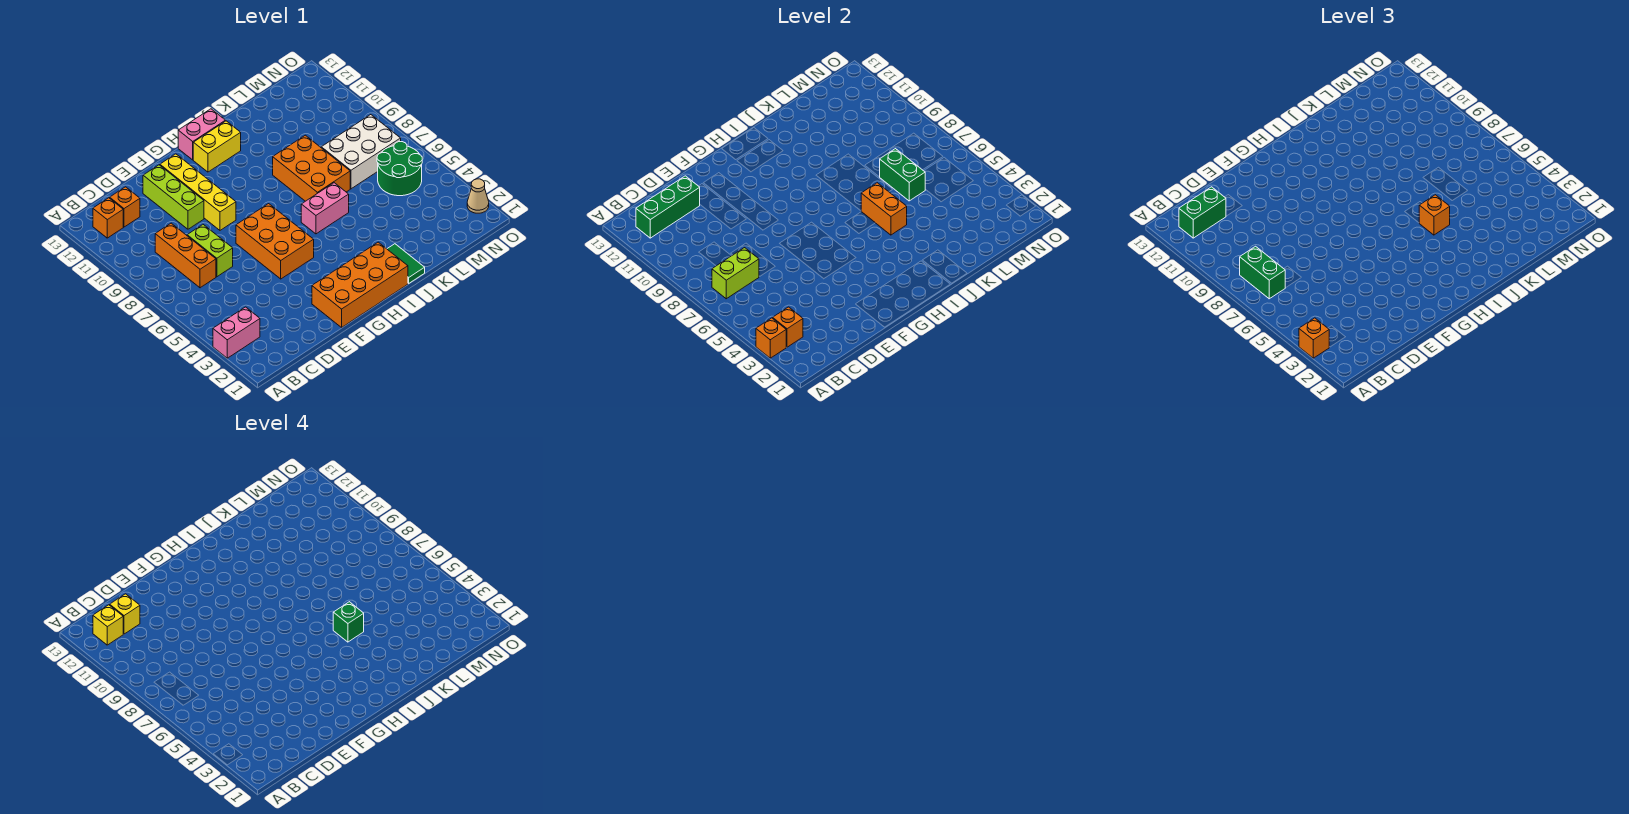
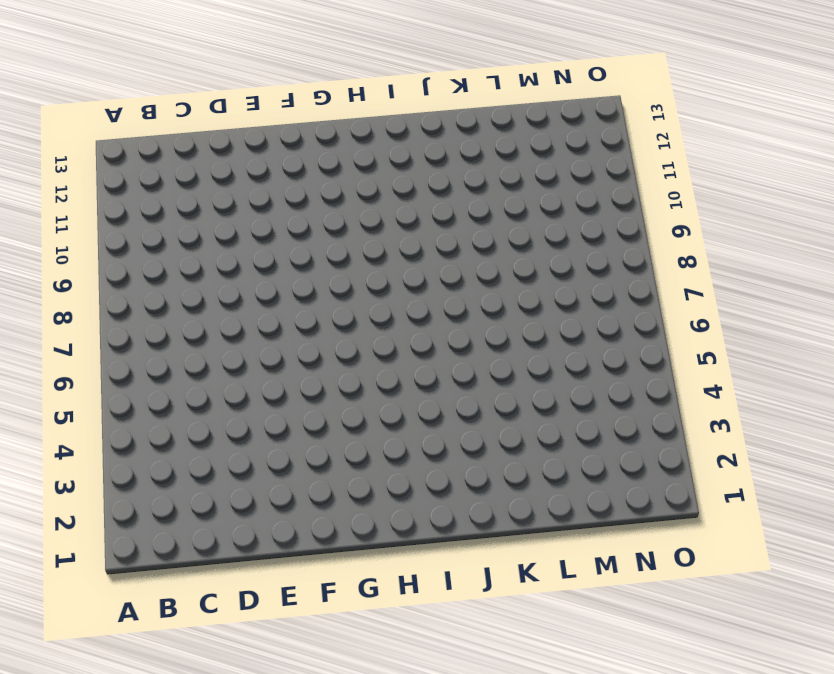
none -> pink brick A3:B3 level 1
none -> orange brick B12 level 1
none -> orange brick C7:C9 level 1
none -> orange brick C12 level 1

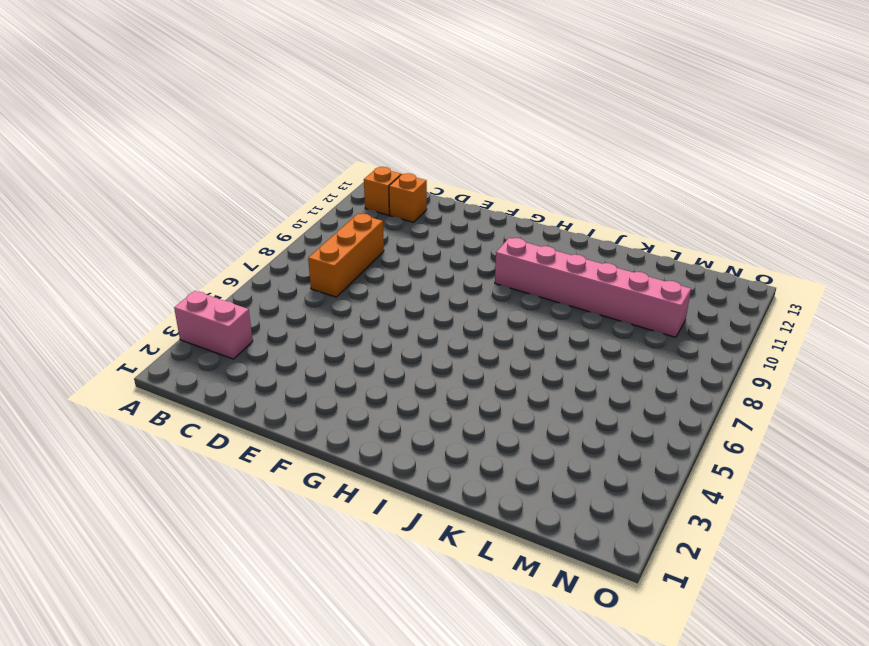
pink brick H10:M10 level 1 -> none
none -> lime brick D7:D8 level 1
none -> lime brick E10:E12 level 1
none -> orange brick F1:I2 level 1
none -> orange brick F5:G7 level 1

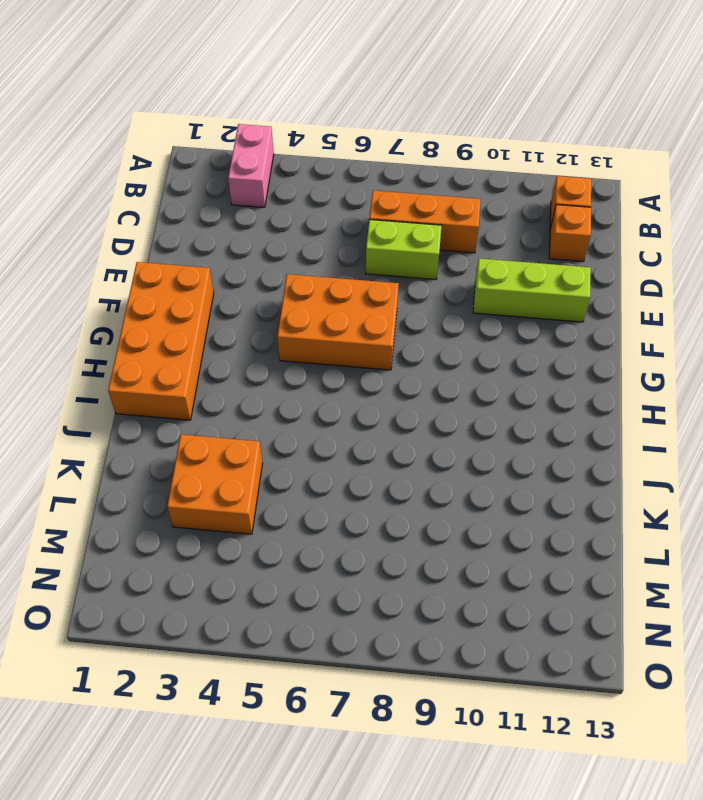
orange brick K3:L4 level 1 -> none
none -> yellow brick F9:F12 level 1
none -> yellow brick H12:I12 level 1
none -> pink brick H13:I13 level 1
none -> pink brick I6:J6 level 1

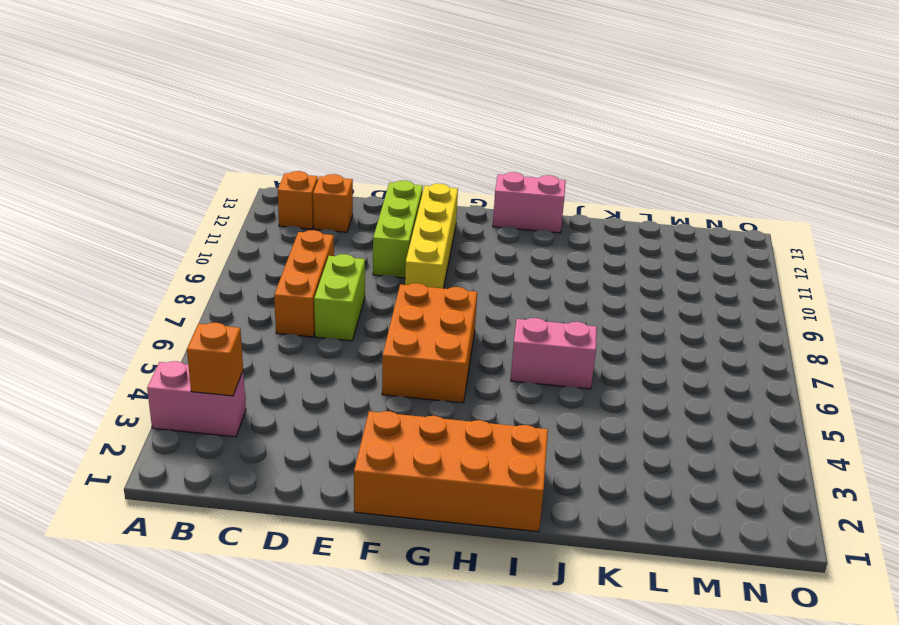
none -> yellow brick H12:I12 level 1
none -> green tile J1:J2 level 1
none -> orange brick J7:K9 level 1
none -> white brick L7:N8 level 1

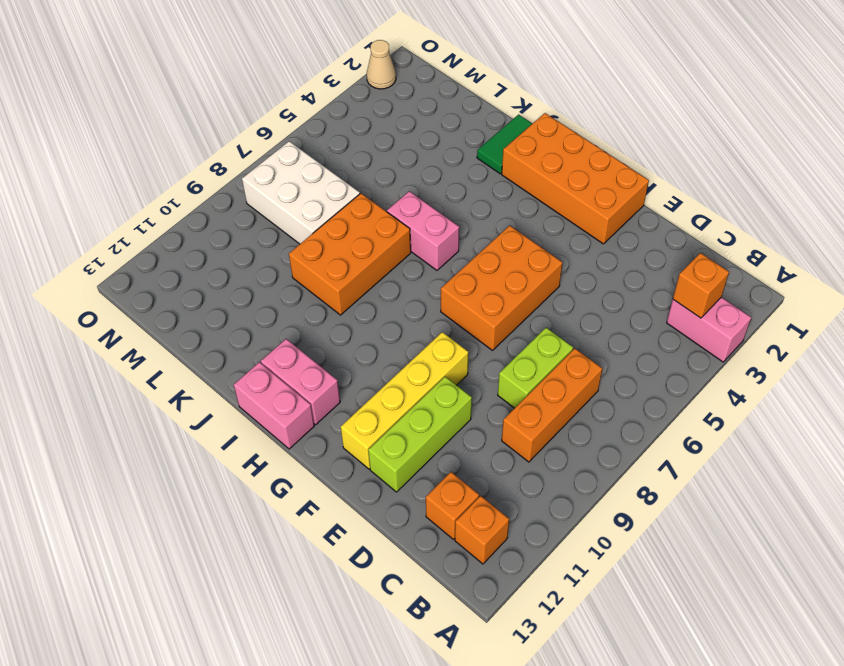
pink brick H12:I12 level 1 -> yellow brick H12:I12 level 1
none -> green round brick M5:N6 level 1
none -> orange brick A3 level 2
none -> lime brick B7:C7 level 2
none -> green brick B12:D12 level 2

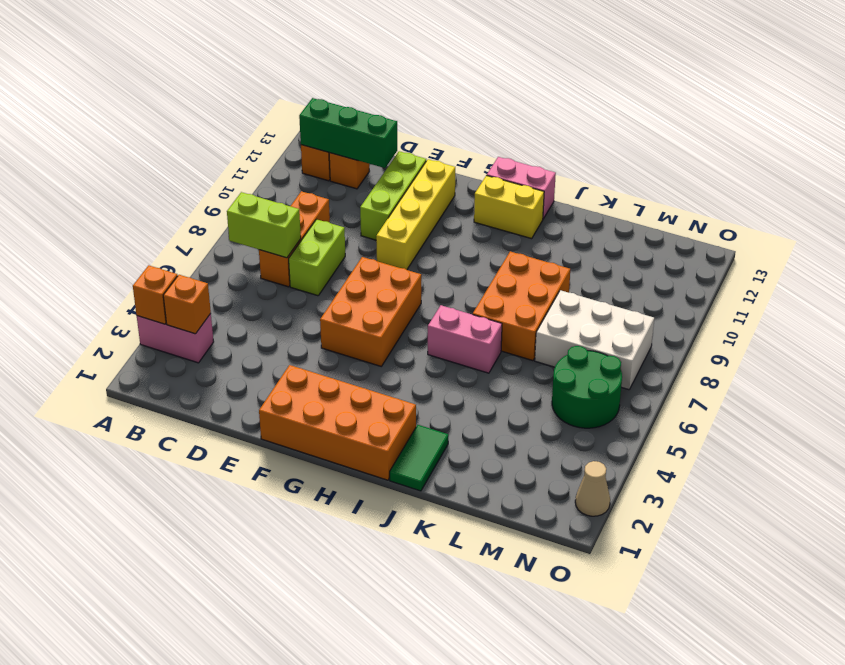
none -> orange brick J5:J6 level 2
none -> green brick L6:L7 level 2
none -> orange brick A3 level 3
none -> green brick B7:B8 level 3

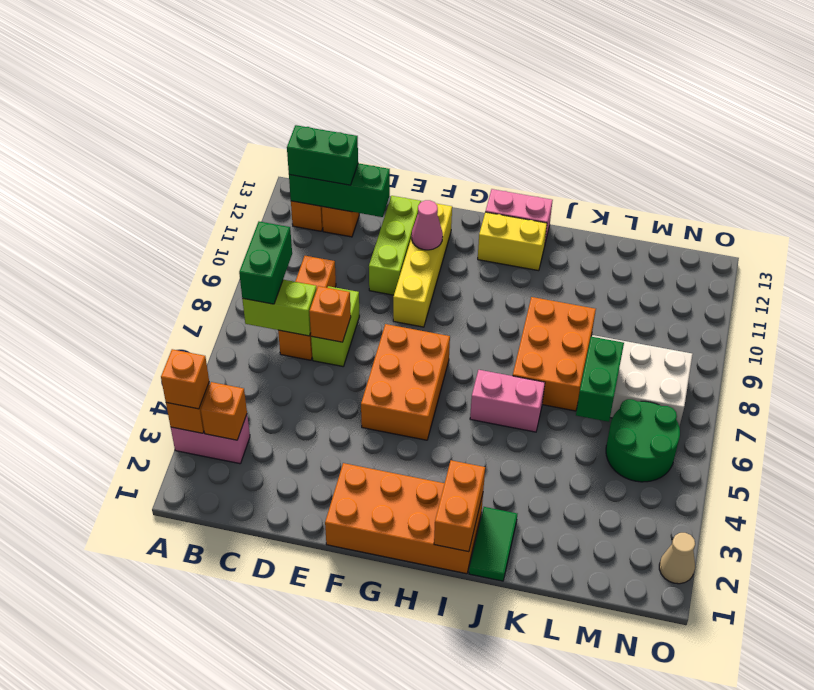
orange brick D7 level 2 -> orange brick J5 level 3
pink cone F11 level 2 -> none
orange brick I1:I2 level 2 -> orange brick J5:J6 level 2
none -> yellow brick B12 level 4
none -> yellow brick C12 level 4
none -> green brick J5 level 4

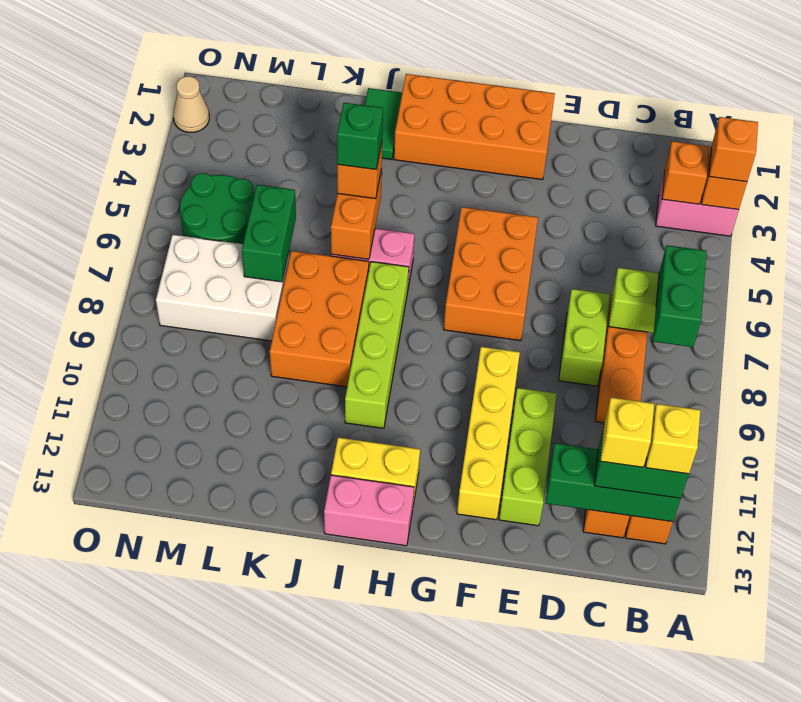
lime brick I7:I10 level 1 -> none

